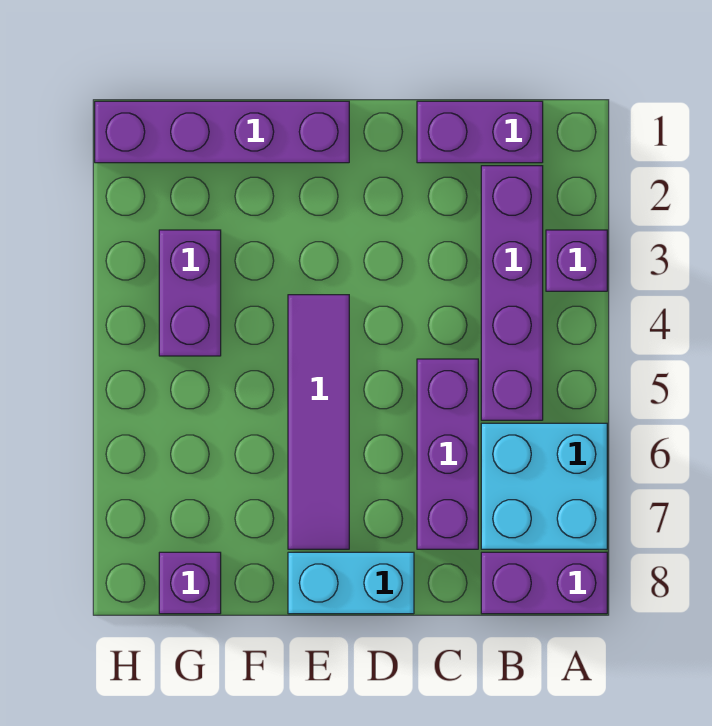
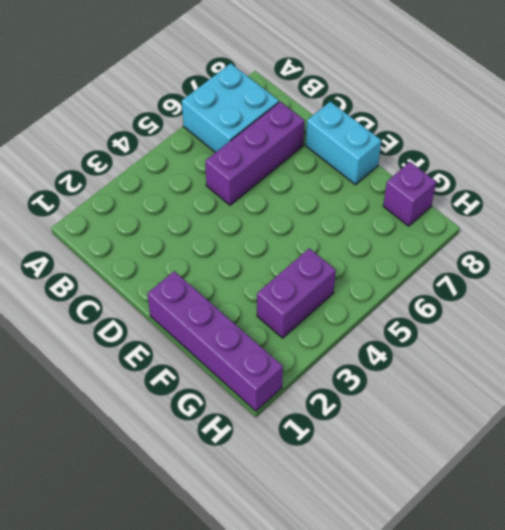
none -> purple brick A3 level 1
none -> purple brick A8:B8 level 1

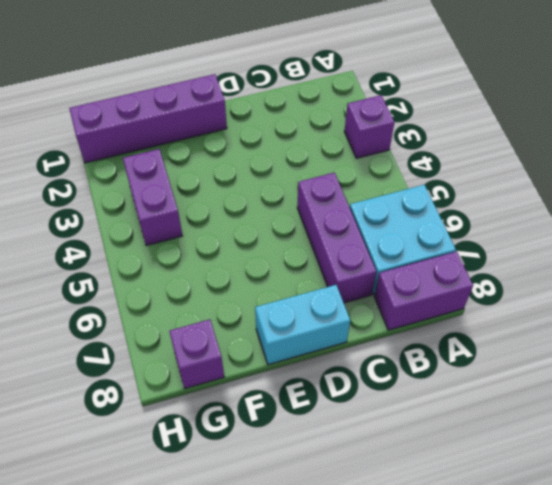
none -> purple brick B1:C1 level 1
none -> purple brick B2:B5 level 1

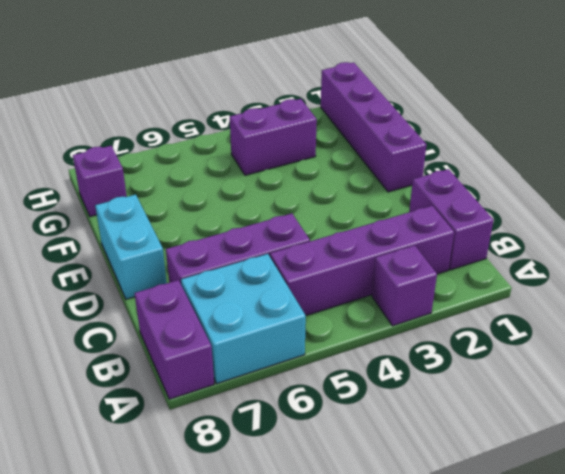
none -> purple tile E4:E7 level 1

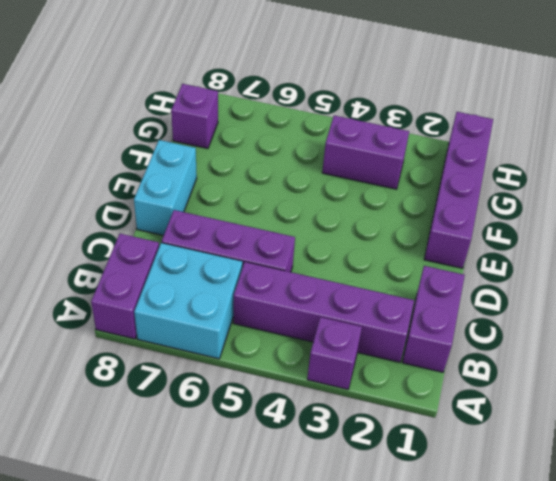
none -> purple tile E4:E7 level 1

